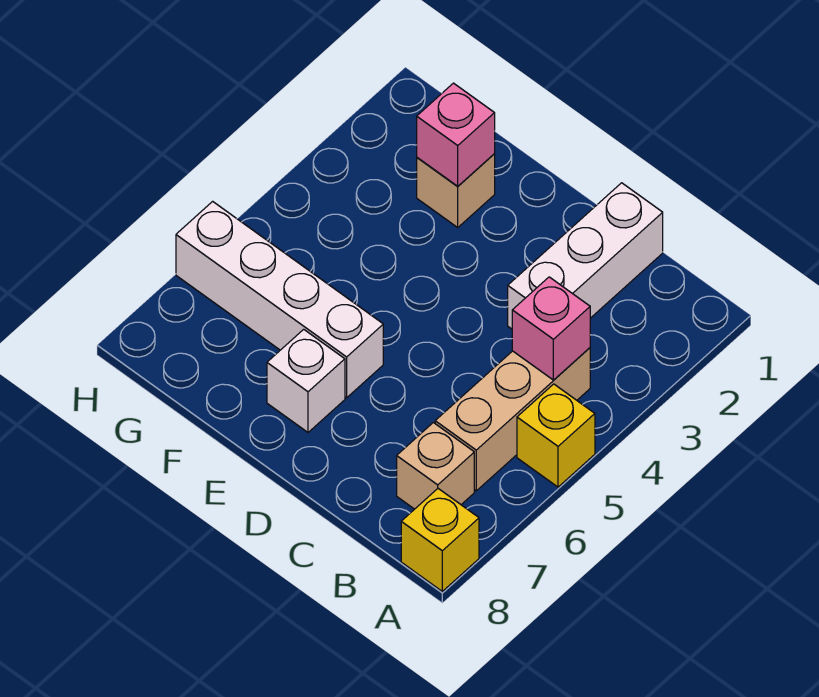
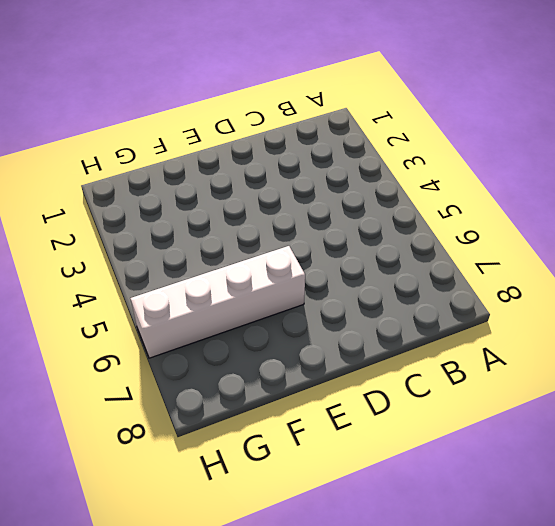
none -> yellow brick A5 level 1
none -> yellow brick A8 level 1

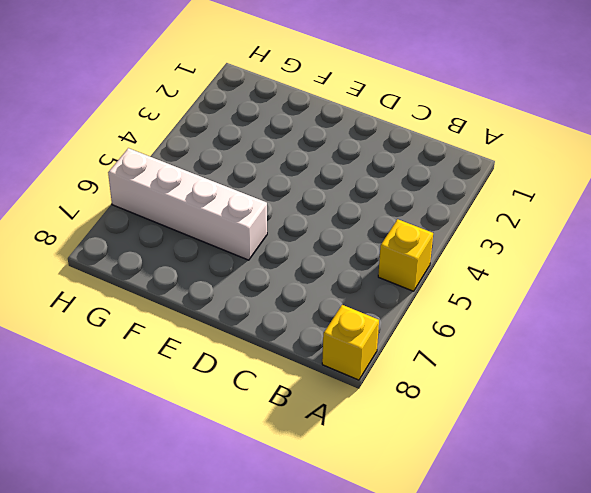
none -> tan brick B4:B6 level 1
none -> tan brick B7 level 1

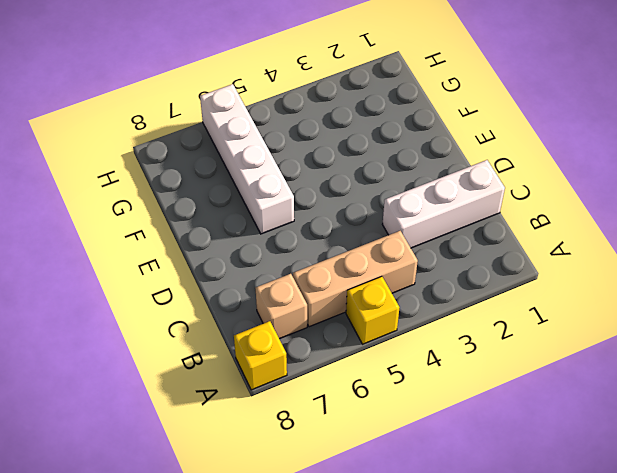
none -> white brick E7 level 1
none -> tan brick F2 level 1

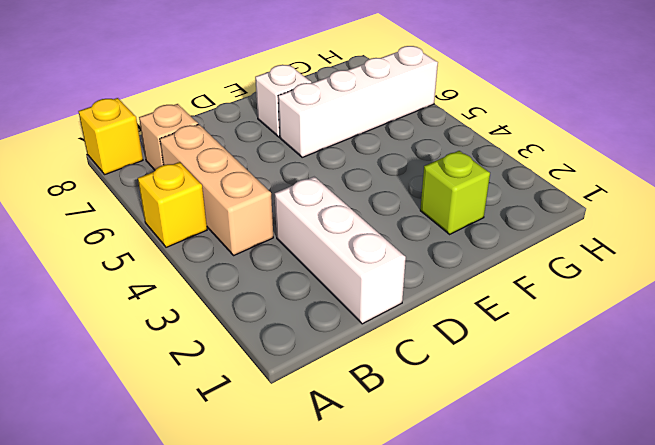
lime brick F2 level 1 -> tan brick F2 level 1
none -> pink brick B4 level 2
none -> pink brick F2 level 2

